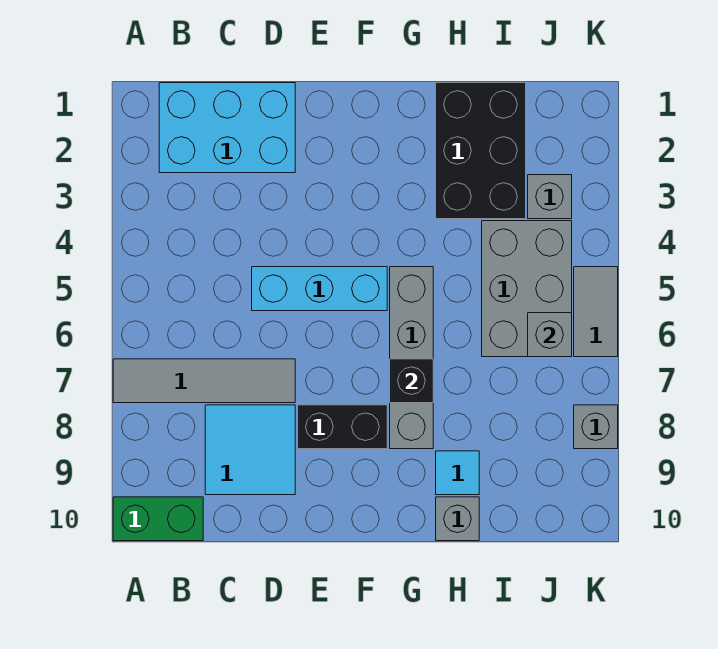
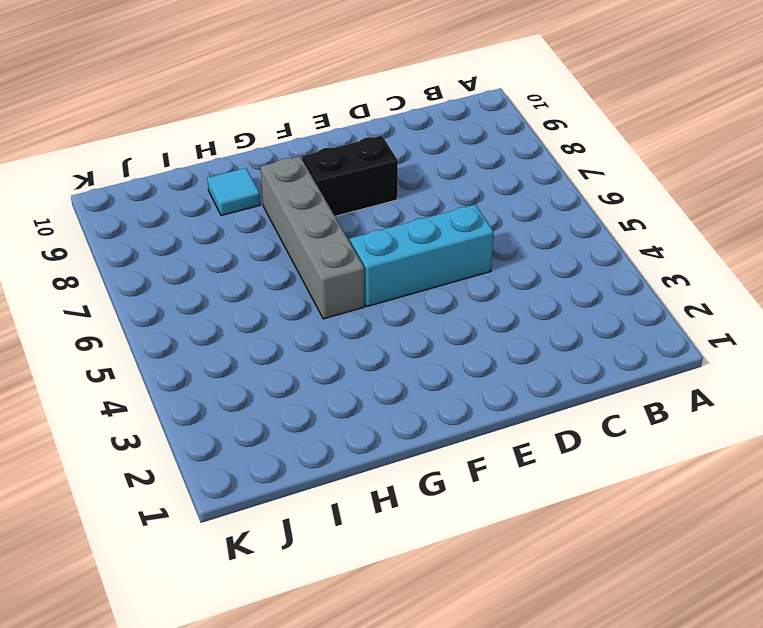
none -> grey tile A7:D7 level 1
none -> green brick A10:B10 level 1
none -> cyan brick B1:D2 level 1

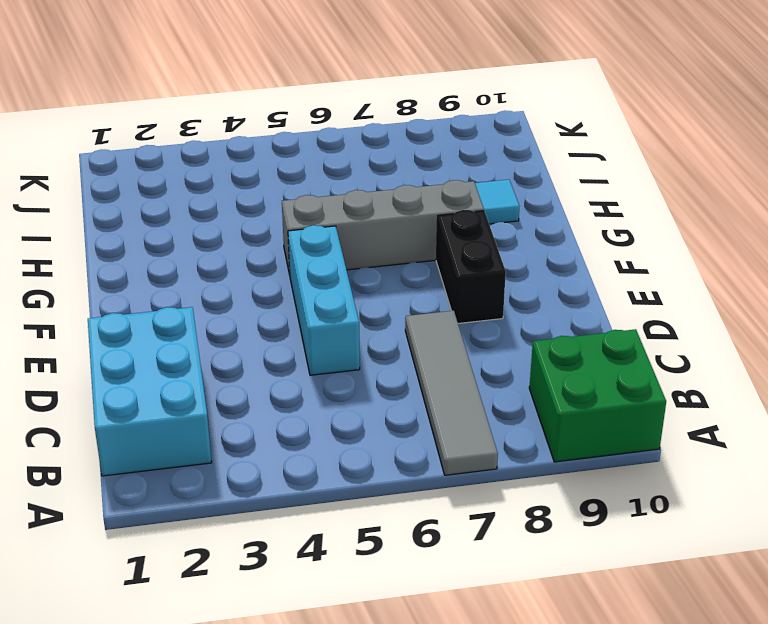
green brick A9:B10 level 1 -> green brick A10:B10 level 1
none -> cyan tile C8:D9 level 1
none -> black brick H1:I3 level 1
none -> grey brick H10 level 1

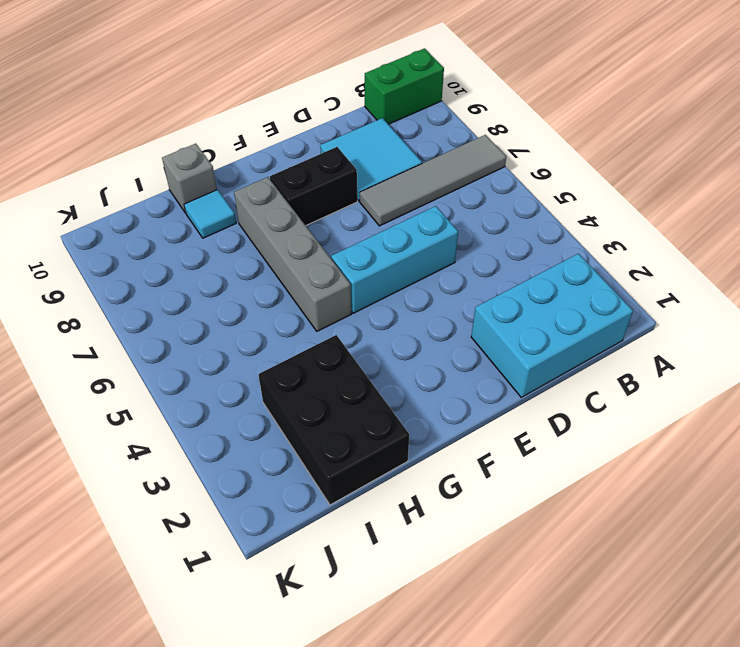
none -> grey brick I4:J6 level 1
none -> grey brick J3 level 1
none -> grey tile K5:K6 level 1

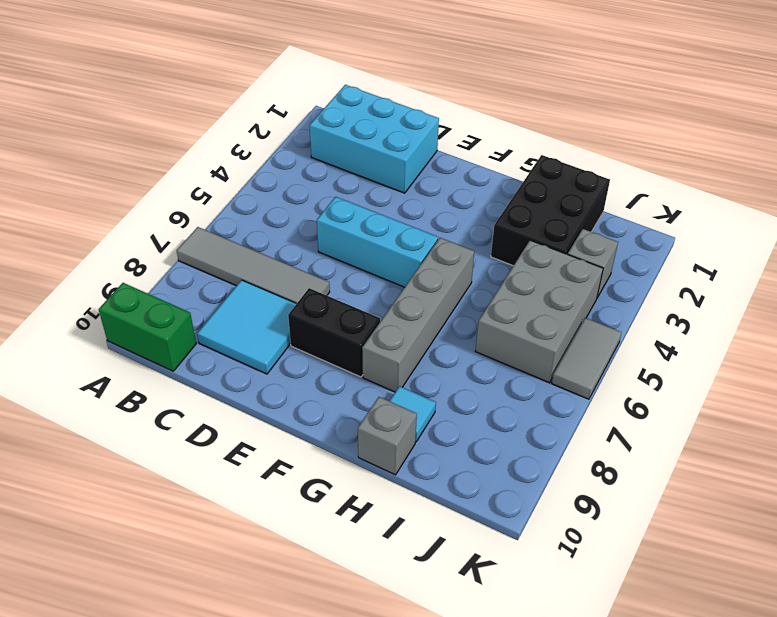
none -> grey brick K8 level 1
none -> black brick G7 level 2
none -> grey brick J6 level 2

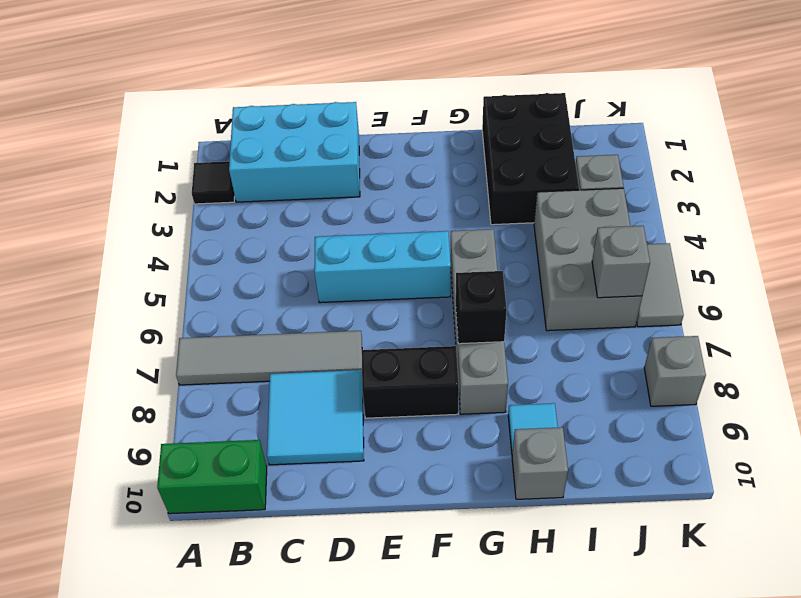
black tile A2 level 1 -> none

